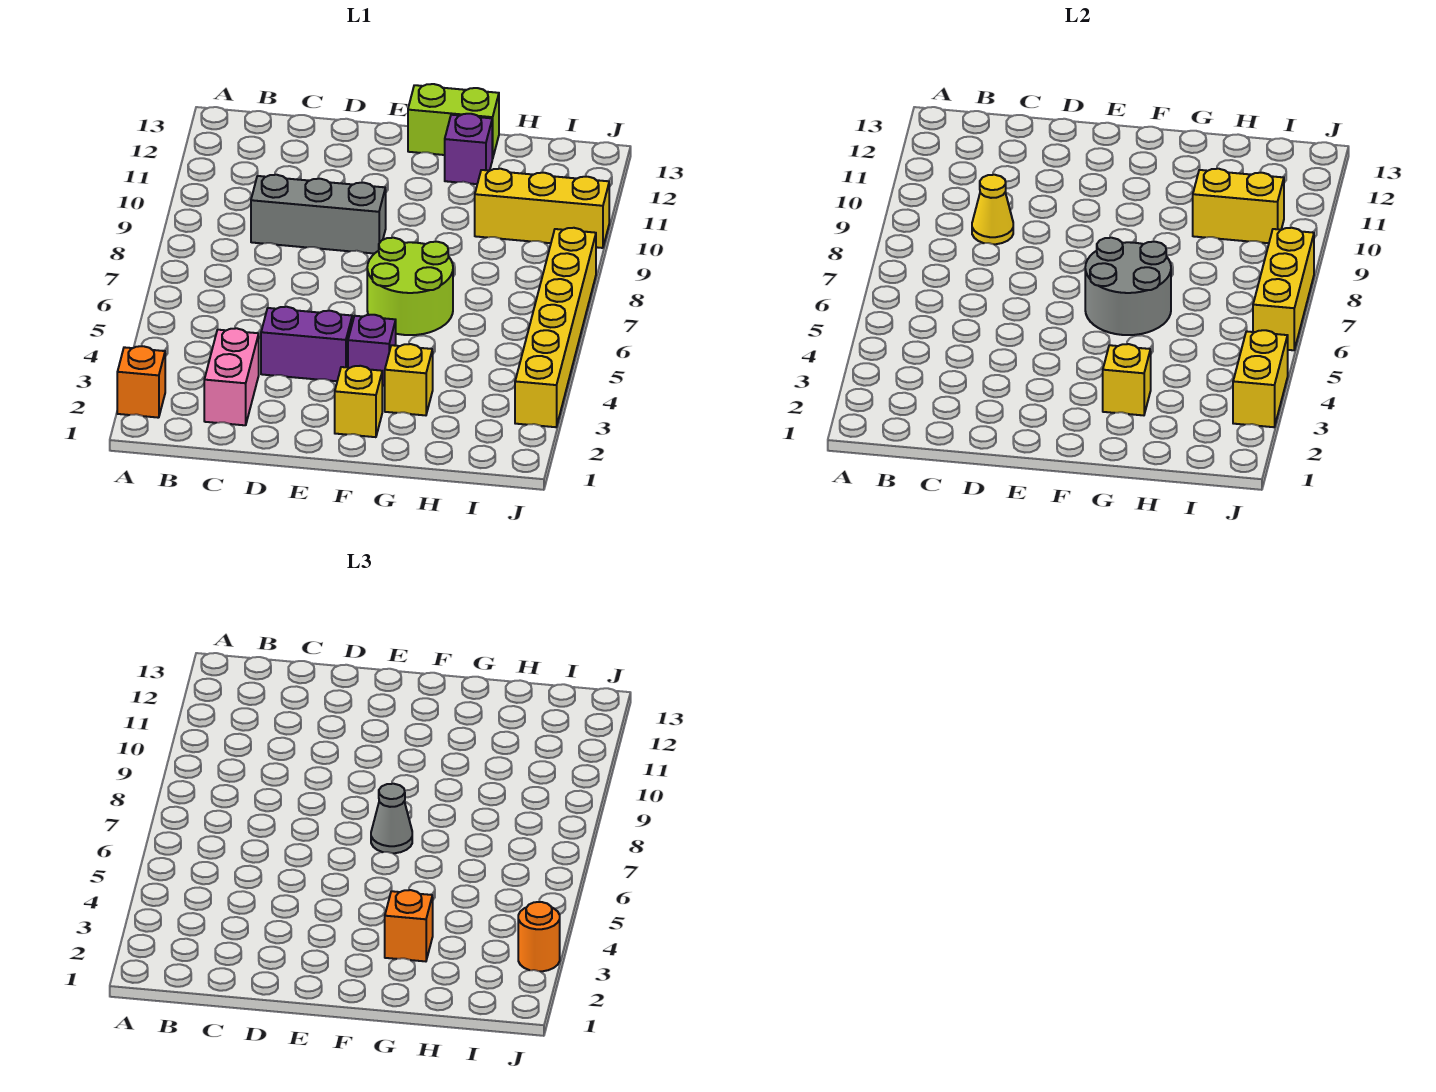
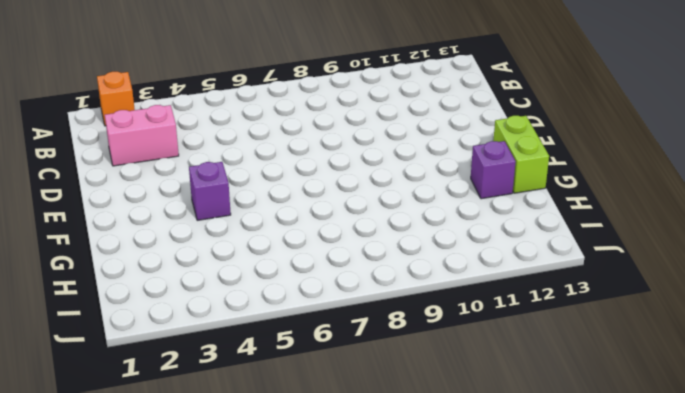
none -> grey brick C9:E9 level 1
none -> purple brick D4:E4 level 1
none -> yellow brick F2 level 1

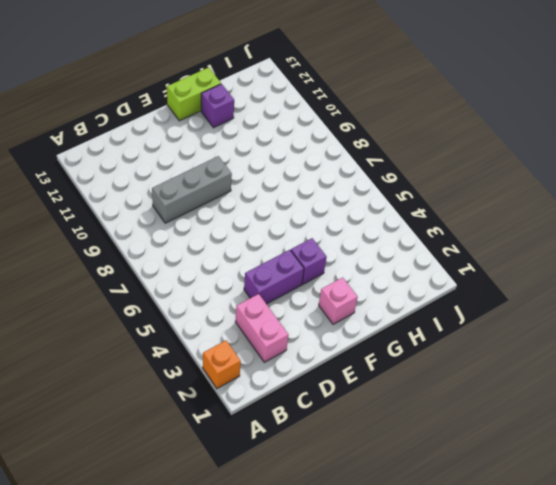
pink brick F2 level 1 -> yellow brick F2 level 1
none -> lime round brick F6:G7 level 1
none -> yellow brick G3 level 1
none -> yellow brick H10:J10 level 1

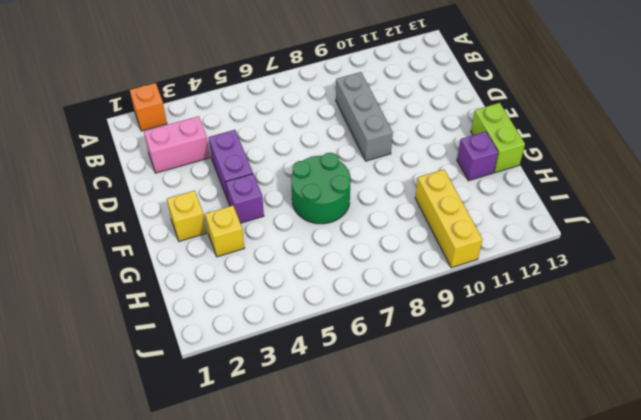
green round brick F6:G7 level 1 -> lime round brick F6:G7 level 1
none -> yellow brick J3:J8 level 1
none -> yellow cone C9 level 2
none -> grey round brick F6:G7 level 2

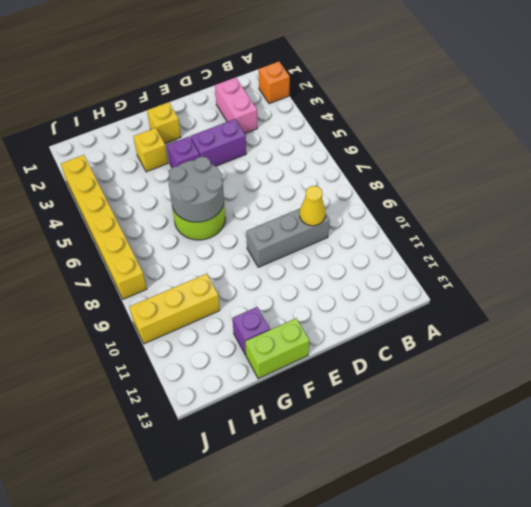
none -> yellow brick G3 level 2
none -> yellow brick H10:I10 level 2
none -> yellow brick J3:J4 level 2

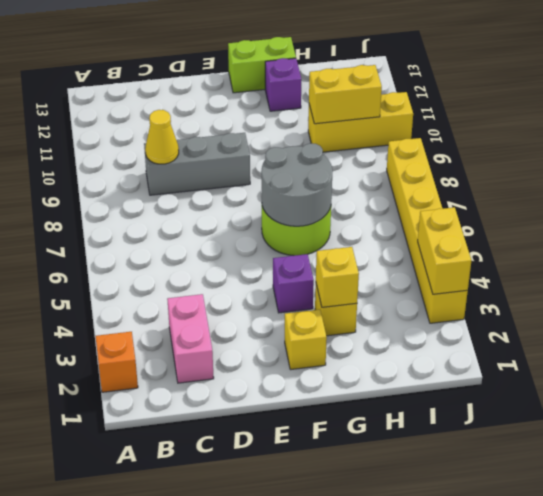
none -> purple brick D4:E4 level 1
none -> yellow brick J6:J8 level 2
none -> grey cone F7 level 3

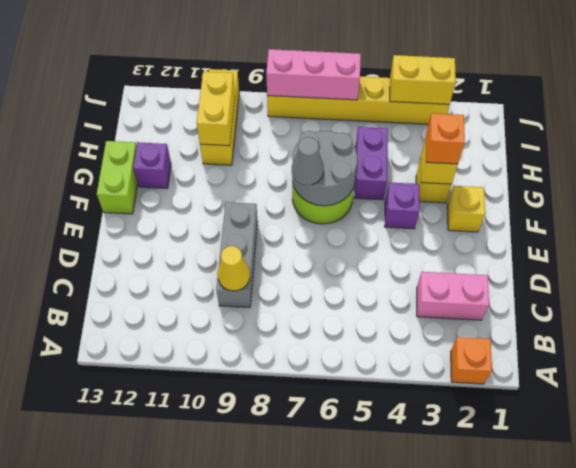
purple brick G5:H5 level 1 -> purple brick D4:E4 level 1
pink brick J6:J8 level 2 -> yellow brick J6:J8 level 2
none -> orange round brick J3 level 3

